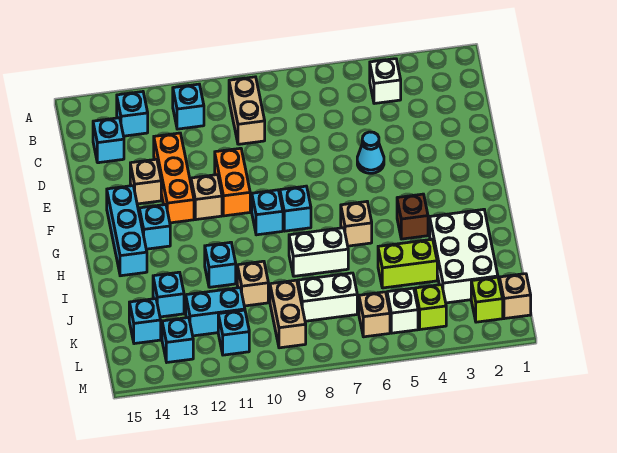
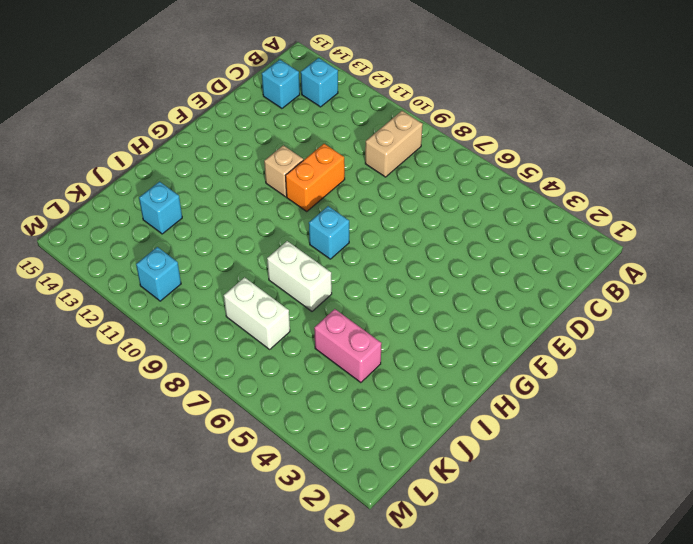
pink brick J4:J5 level 1 -> lime brick J4:J5 level 1
none -> white brick B4 level 1
none -> cyan brick B11 level 1
none -> orange brick D12:F12 level 1
none -> cyan cone E5 level 1

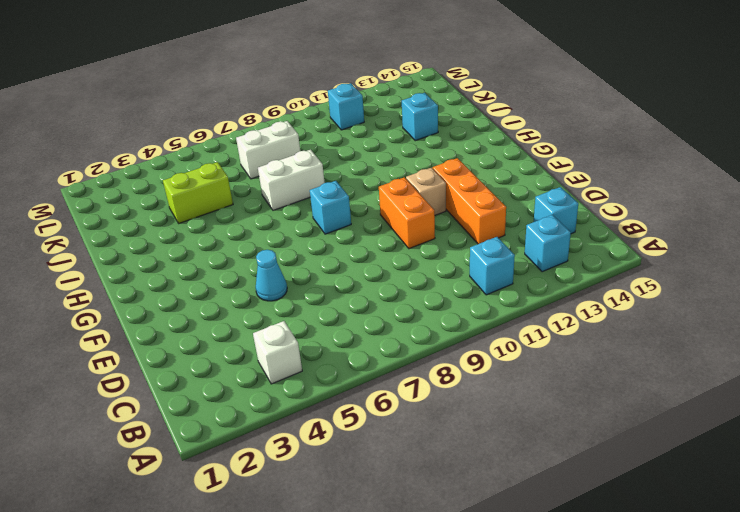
none -> tan brick B9:C9 level 1
none -> tan brick E13 level 1
none -> cyan brick F14:H14 level 1
none -> cyan brick G9 level 1

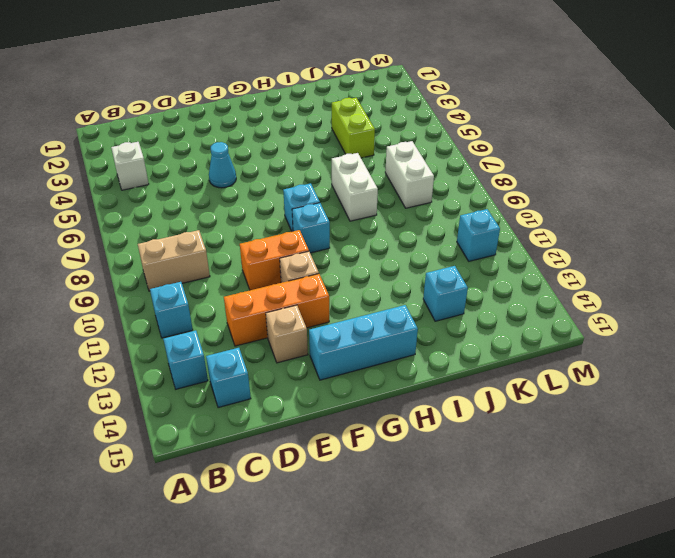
none -> cyan brick G13 level 1
none -> brown brick H4 level 1
none -> tan brick H6 level 1
none -> white brick I2:K3 level 1

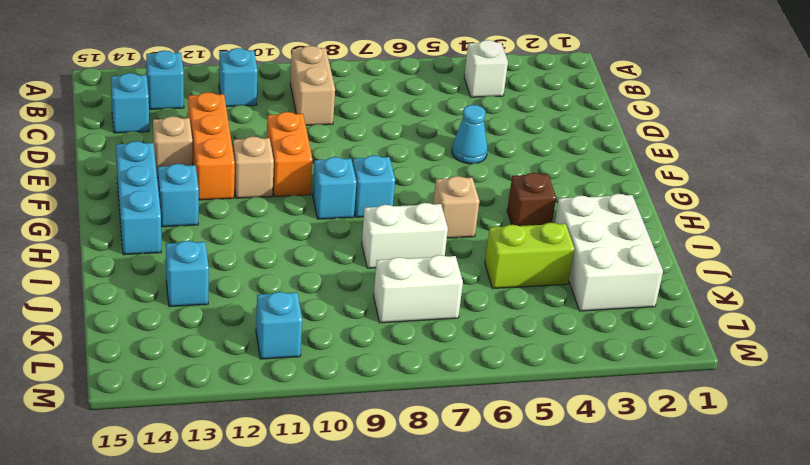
none -> cyan brick I11 level 1
none -> tan brick J10 level 1
none -> tan brick K9:L9 level 1
none -> cyan brick K11:K12 level 1

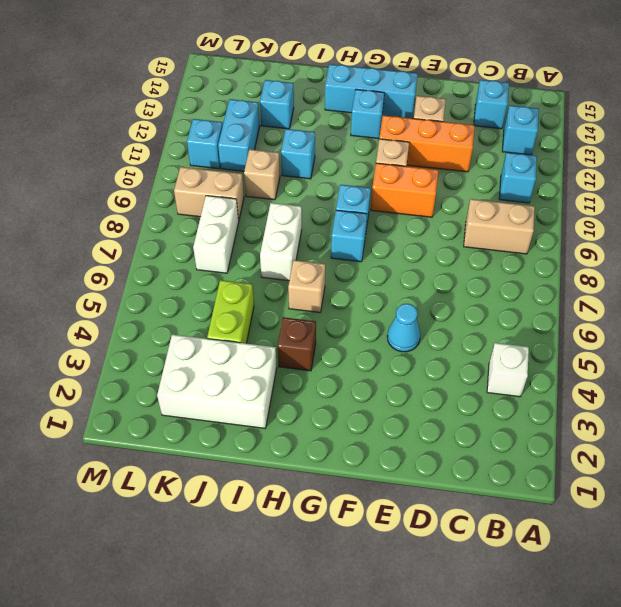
none -> cyan brick K14 level 1
none -> tan brick L1 level 1
none -> lime brick L2 level 1
none -> lime brick L4 level 1

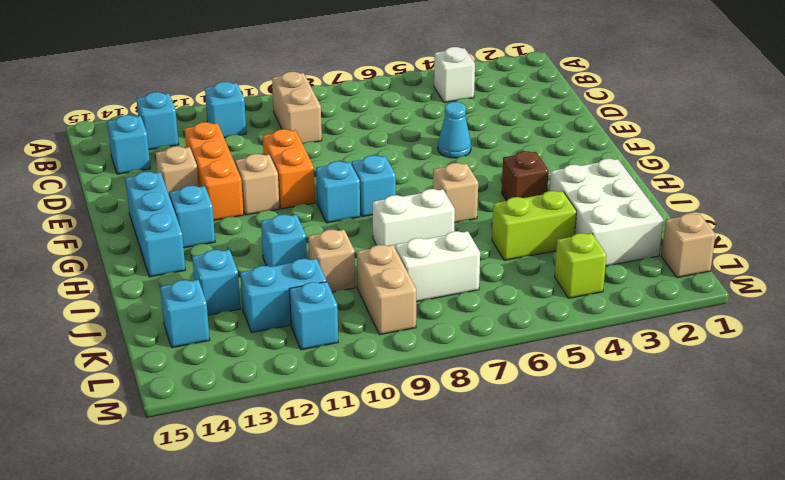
none -> lime brick L2 level 1
none -> white brick L5 level 1
none -> tan brick L6 level 1
none -> cyan brick L13 level 1

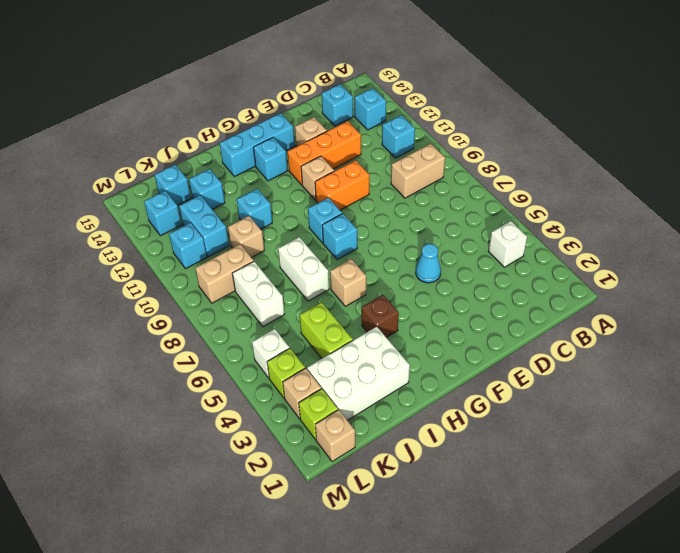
tan brick L3 level 1 -> tan brick L6 level 1

